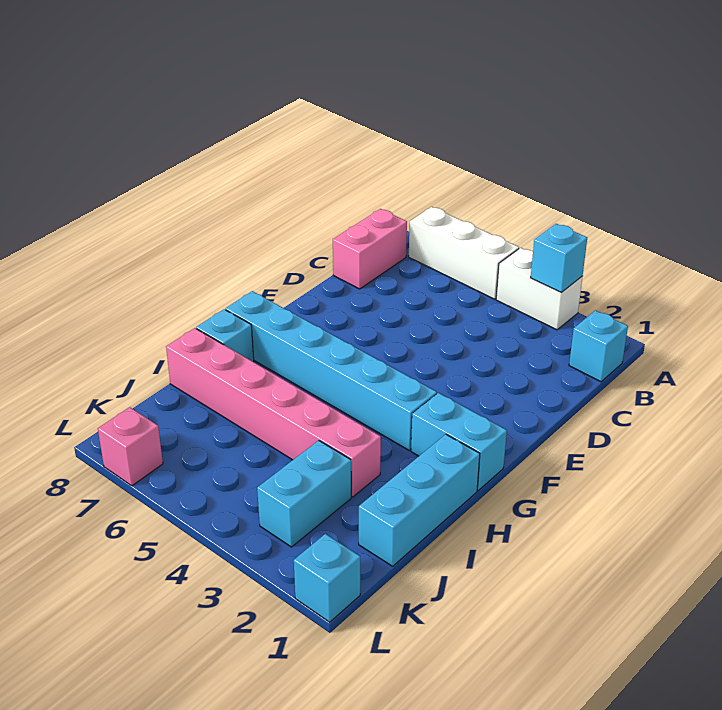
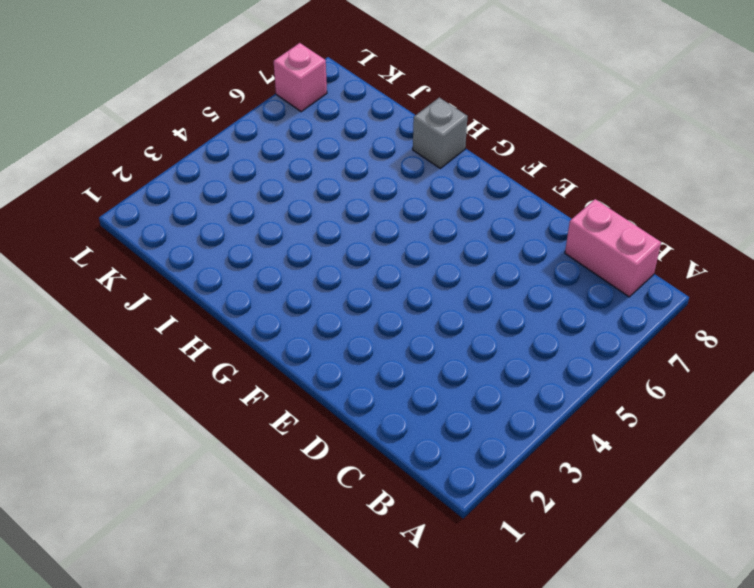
grey brick H8 level 1 -> cyan brick H8 level 1
none -> white brick A3:A4 level 1
none -> white brick A5:A7 level 1
none -> cyan brick B1 level 1

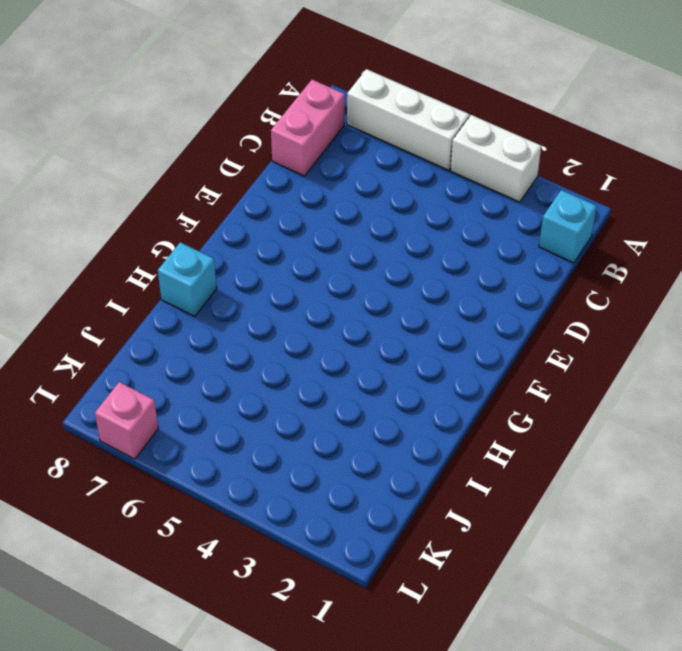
none -> cyan brick G1:G2 level 1
none -> cyan brick G3:G8 level 1
none -> cyan brick H1:J1 level 1

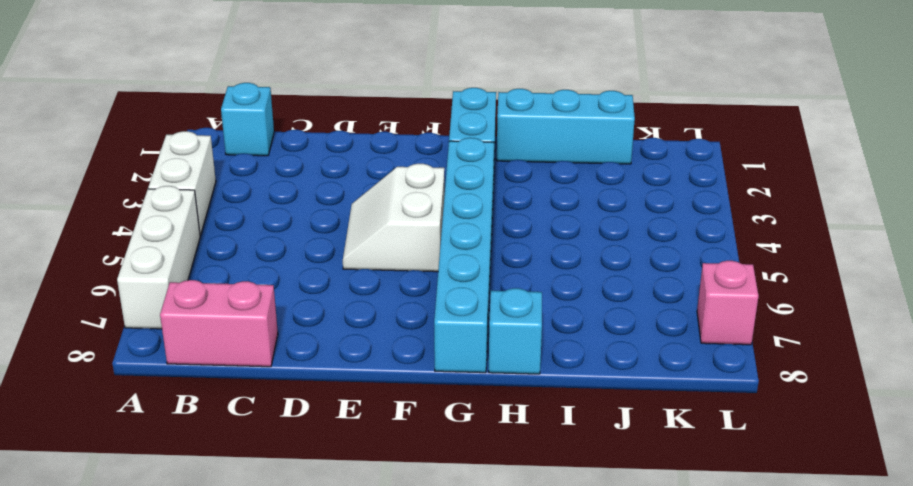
white slope E4:F5 level 1 top F -> none
none -> pink brick I3:I8 level 1
none -> cyan brick J3:K3 level 1
none -> cyan brick L1 level 1

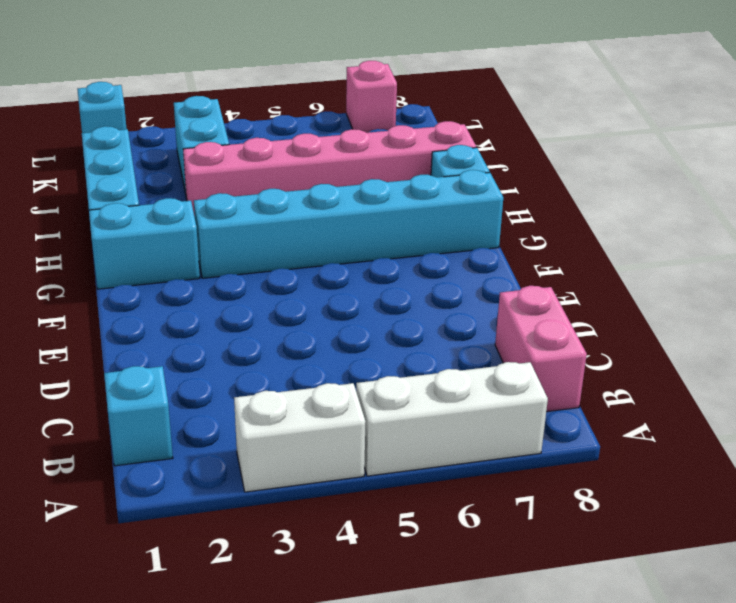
none -> cyan brick A3 level 2

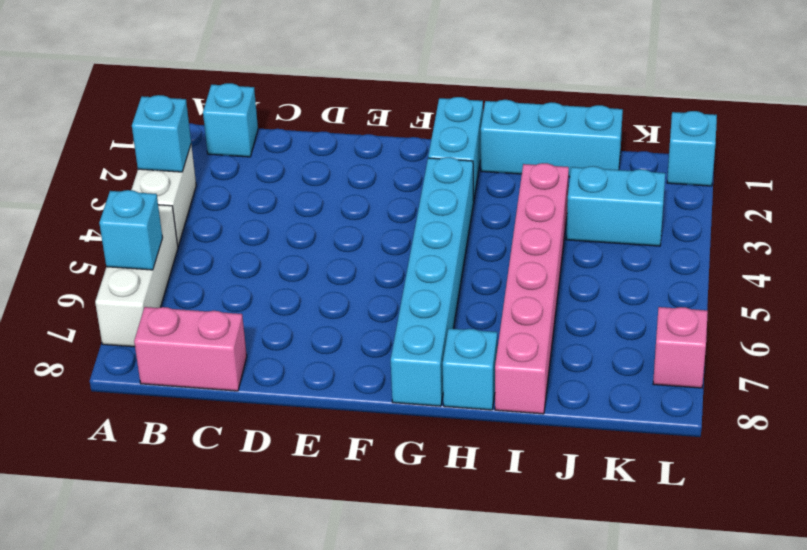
cyan brick A6 level 2 -> none

